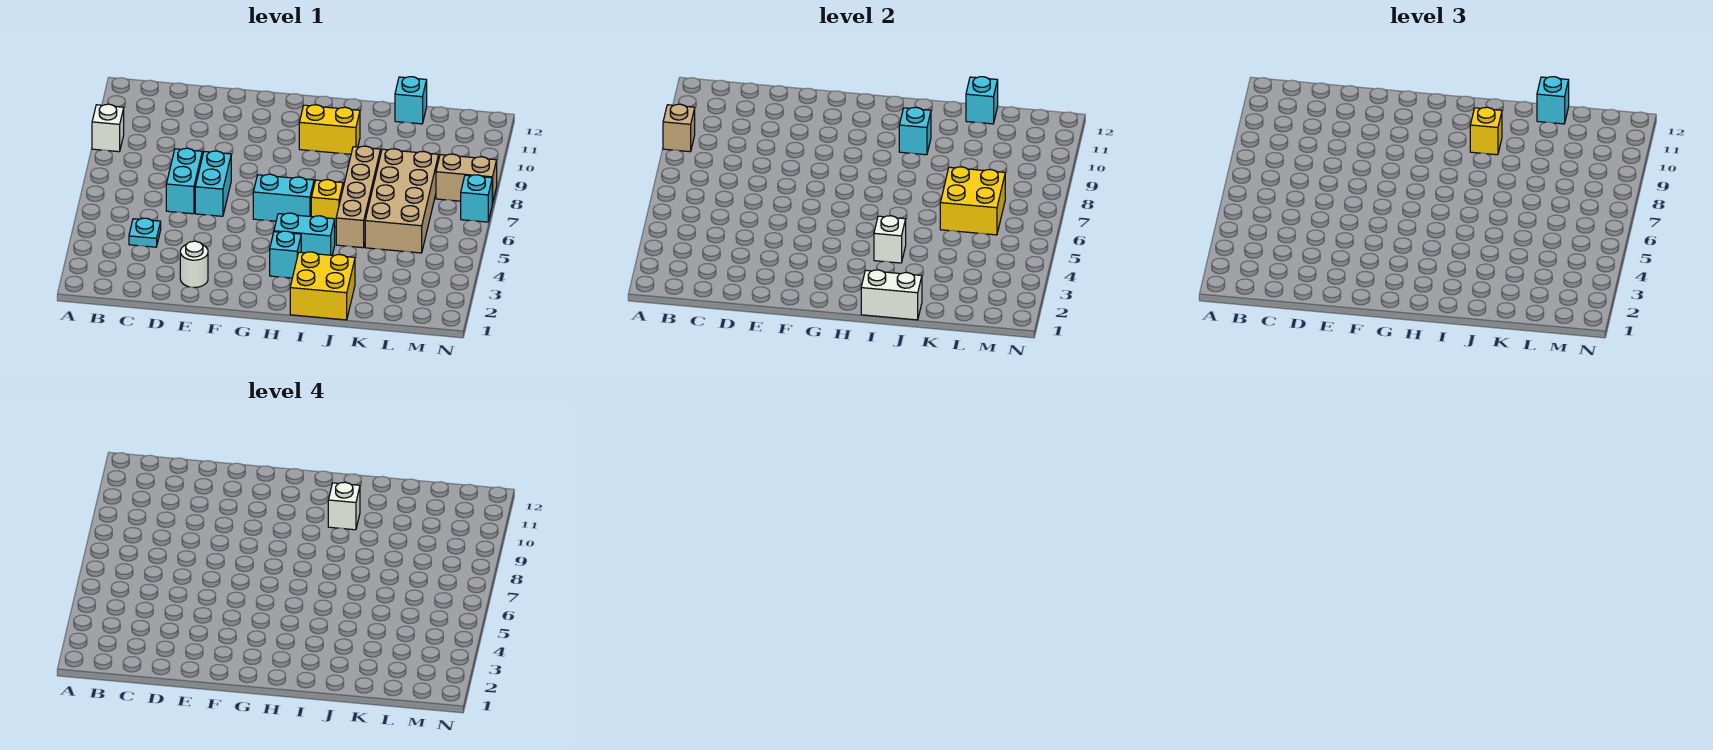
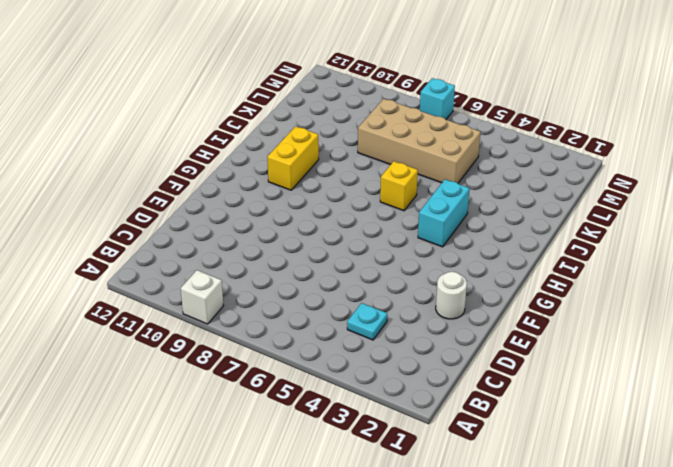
none -> cyan brick D6:D7 level 1
none -> cyan brick E6:E7 level 1
none -> cyan brick G6:H6 level 1

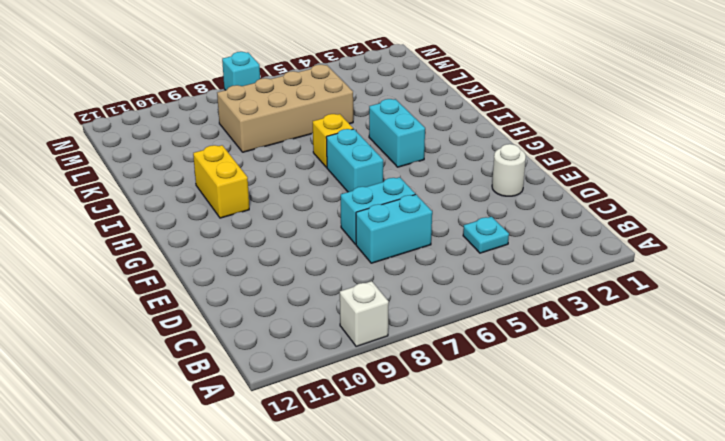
none -> cyan brick H3 level 1
none -> yellow brick I1:J2 level 1
none -> tan brick J5:J8 level 1

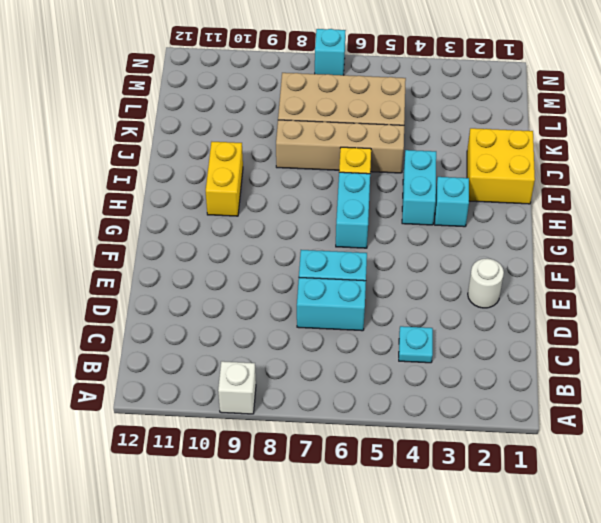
none -> cyan brick K12 level 1
none -> tan brick M8:N8 level 1
none -> tan brick A9 level 2

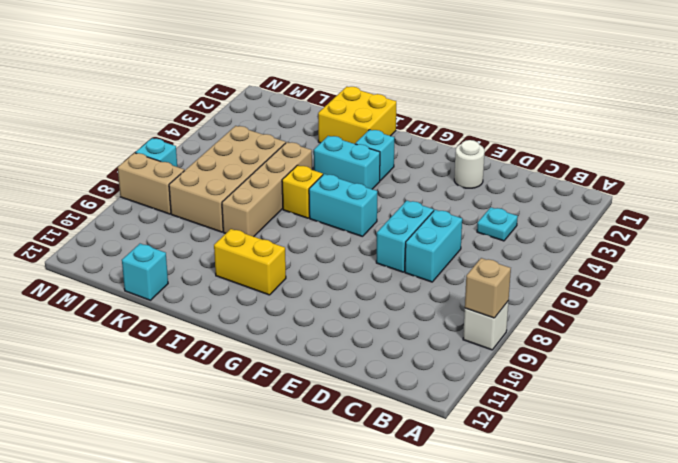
none -> white brick I1:J1 level 2
none -> white brick I4 level 2
none -> cyan brick I10 level 2

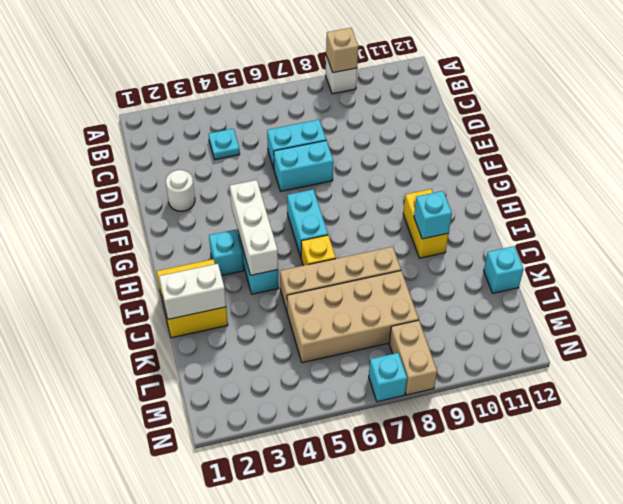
white brick G4:I4 level 2 -> white brick I4 level 2
white brick J1:J2 level 2 -> white brick I1:J1 level 2
none -> yellow brick K6:L7 level 2
none -> cyan brick K12 level 2
none -> yellow brick I10 level 3

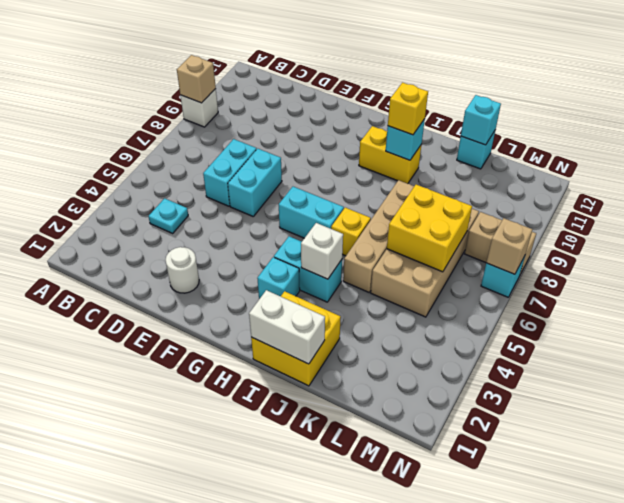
tan brick N7 level 2 -> none
none -> cyan brick K12 level 3
none -> white brick I10 level 4

